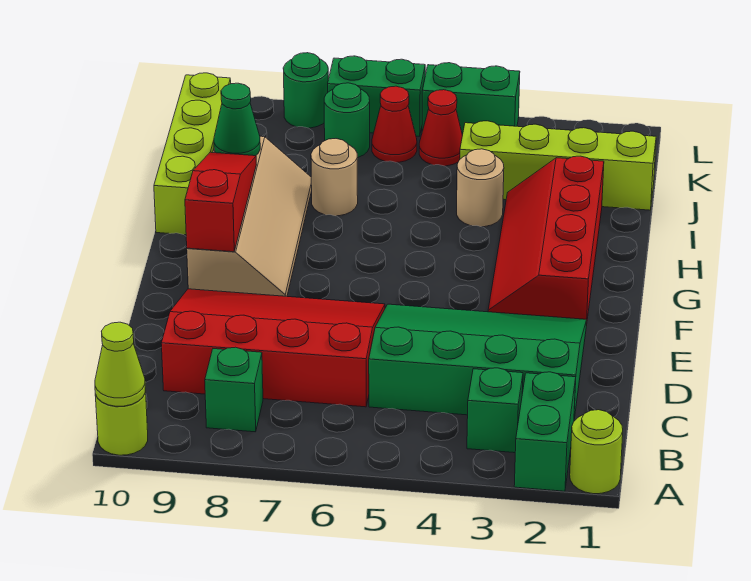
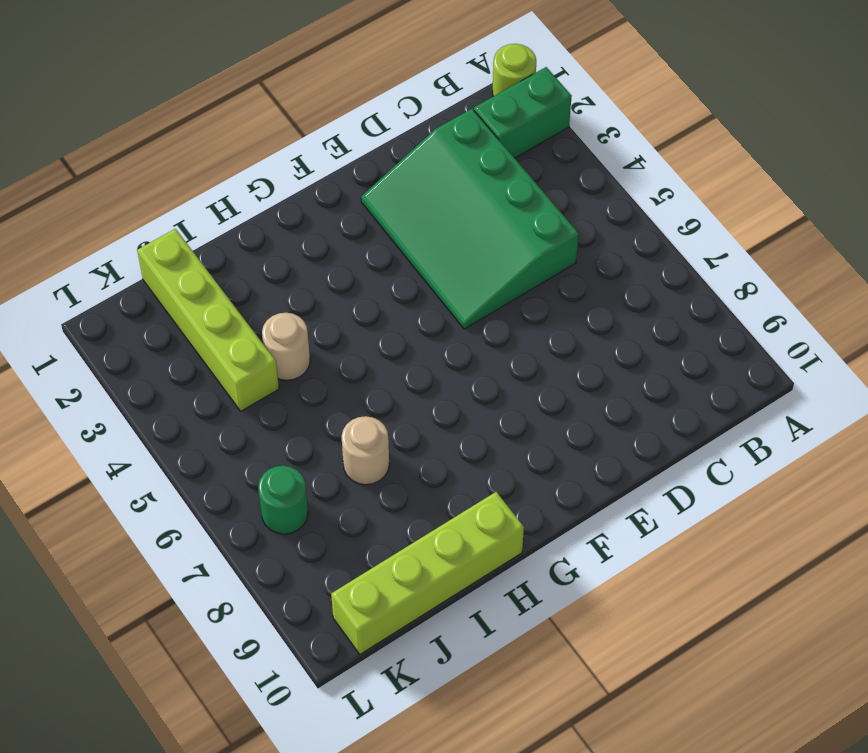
none -> lime round brick A10 level 1
none -> green brick B3 level 1
none -> green brick B8 level 1

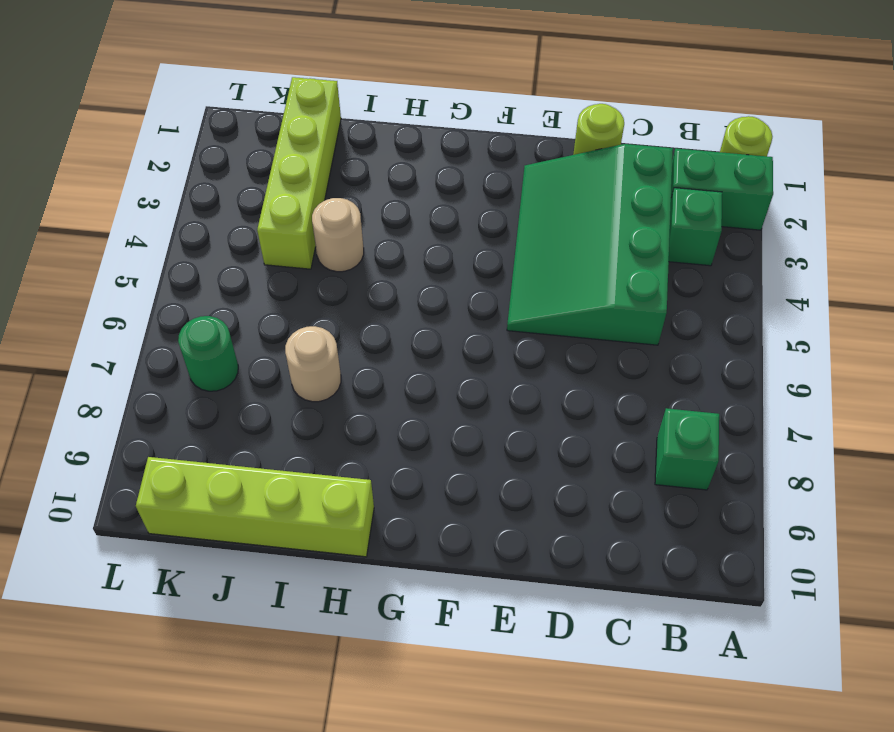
lime round brick D1 level 1 -> lime round brick A10 level 1
none -> red slope C6:E9 level 1 top C
none -> red slope F2:I3 level 1 top 2
none -> tan slope F8:I9 level 1 top 9

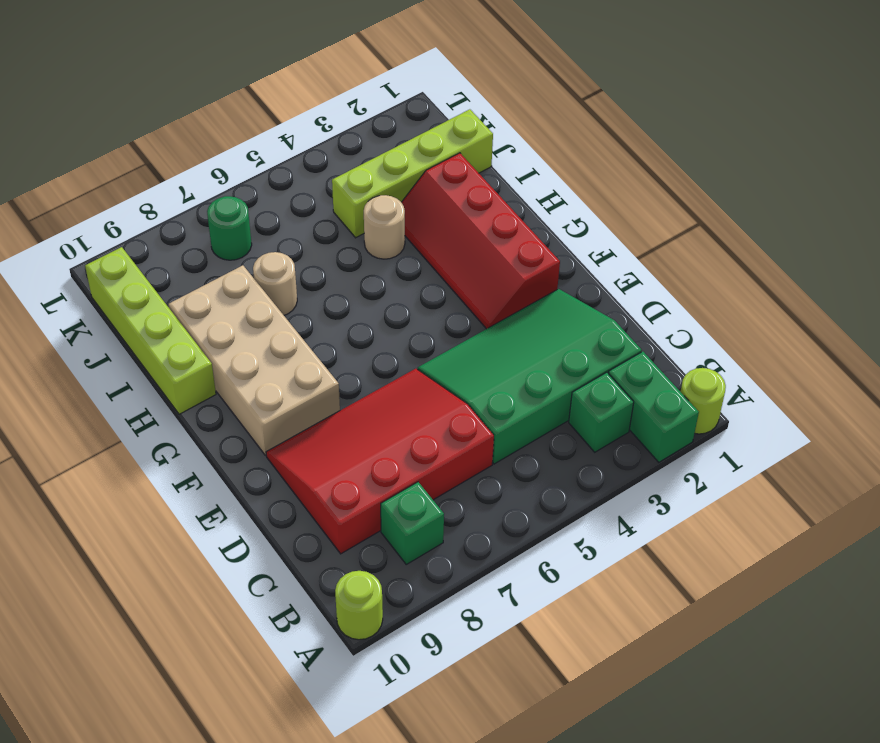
tan brick F8:I9 level 1 -> tan slope F8:I9 level 1 top 9
none -> red cone K5 level 1
none -> red cone K6 level 1
none -> green brick L4:L5 level 1

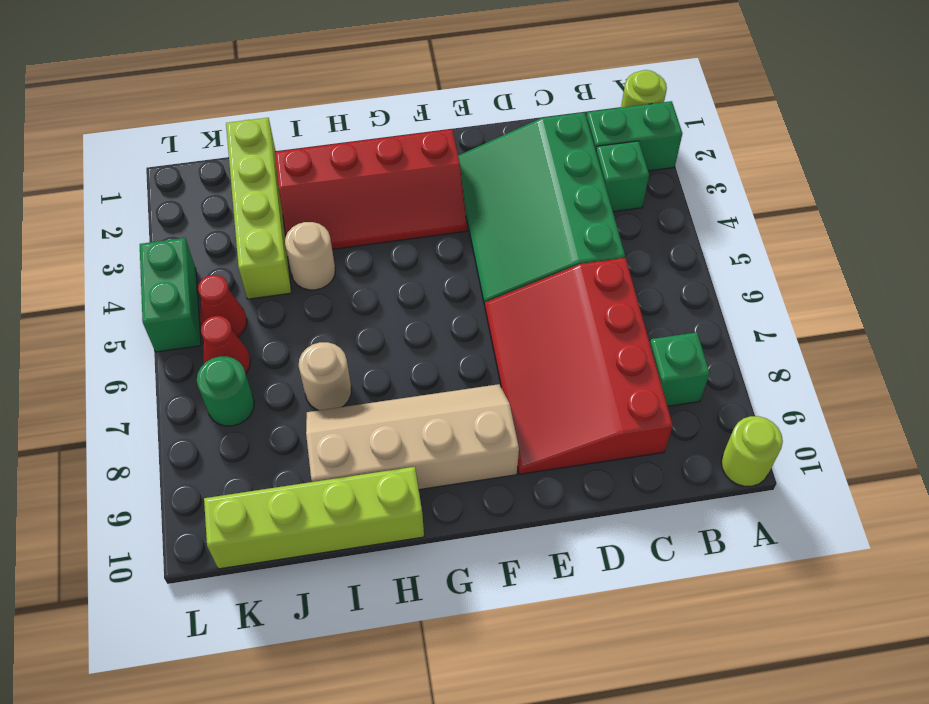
none -> green brick L6:L7 level 1
none -> green round brick L8 level 1
none -> lime cone A10 level 2

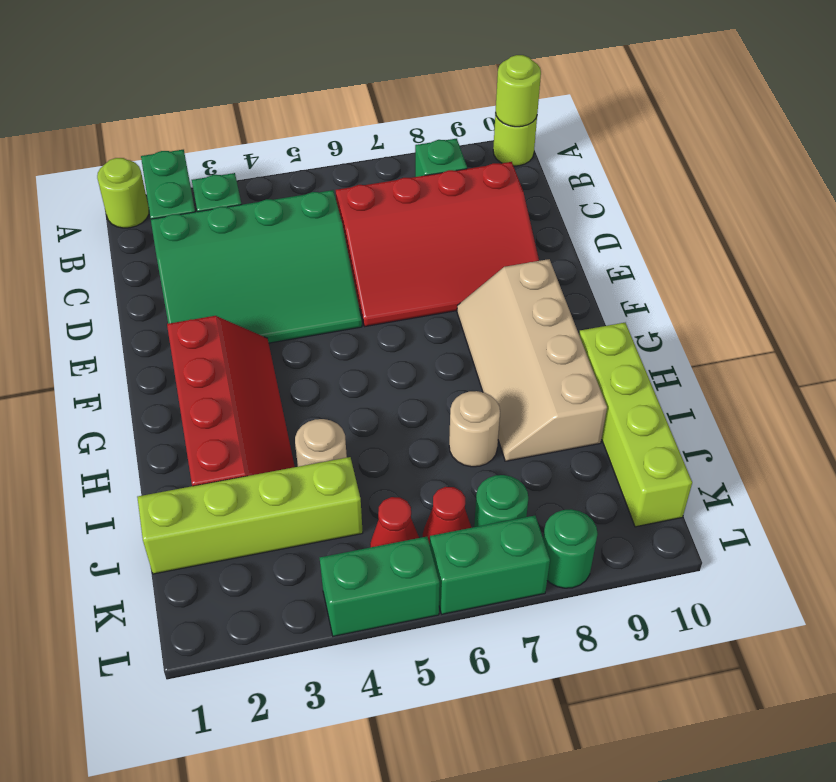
lime round brick A10 level 2 -> lime cone A10 level 2
none -> red slope F9:H9 level 2 top F
none -> green cone I9 level 2

